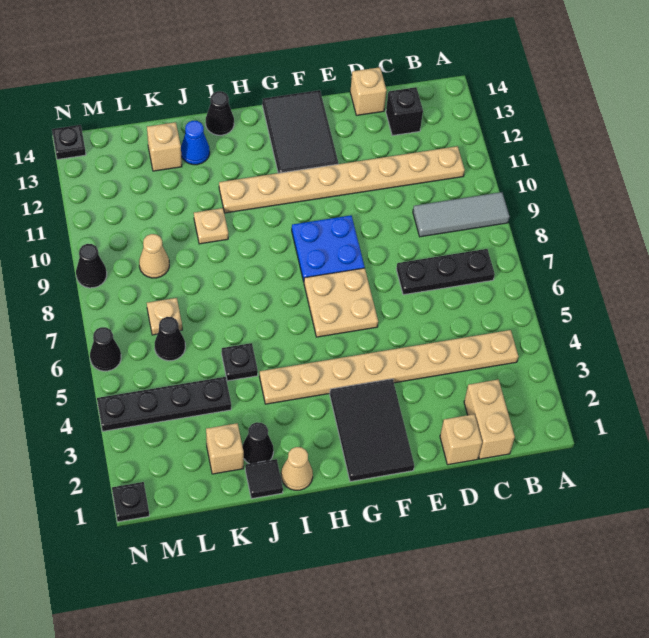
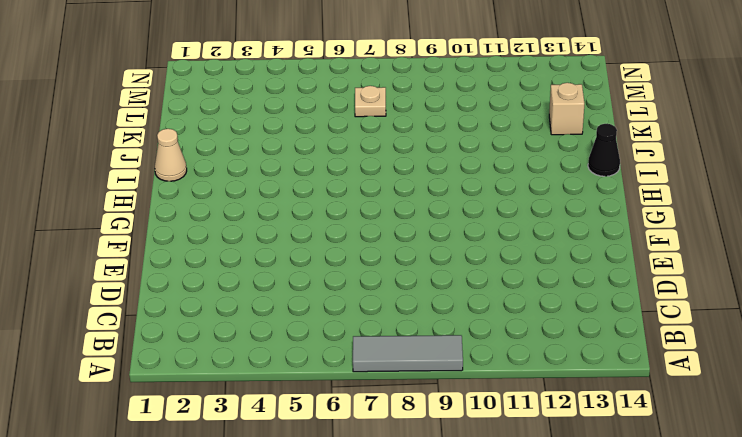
grey tile A7:A9 level 1 -> grey tile A9:C9 level 1
none -> tan plate B4:I4 level 1
none -> black plate B7:D7 level 1
none -> tan plate B11:I11 level 1

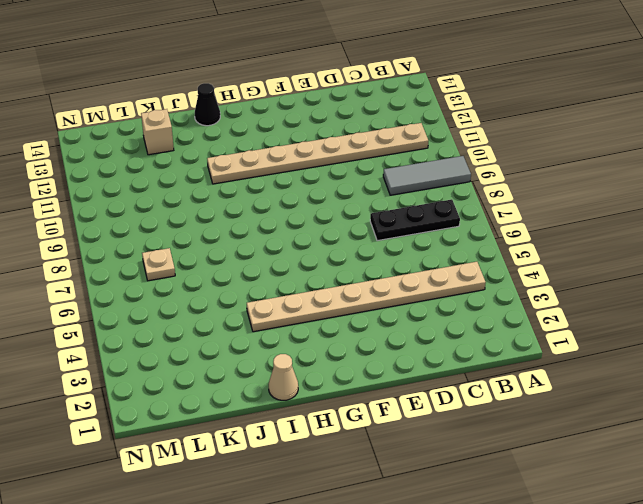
none -> tan brick C1:C2 level 1
none -> black brick C13 level 1
none -> tan brick D1 level 1

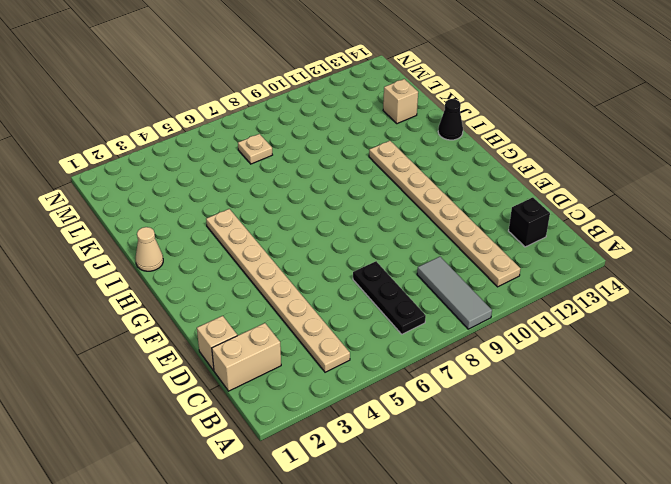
none -> tan brick D14 level 1
none -> black tile F1:G3 level 1
none -> tan plate F6:G7 level 1

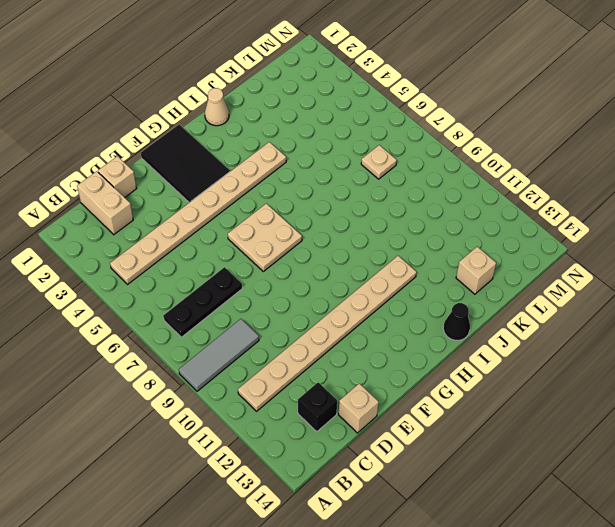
none -> blue plate F8:G9 level 1
none -> black tile F12:G14 level 1
none -> black tile J1 level 1

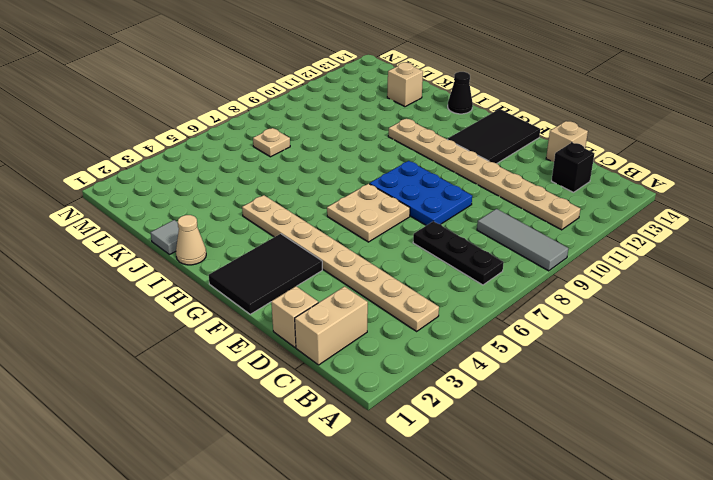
blue plate E8:G9 level 1 -> blue plate F8:G9 level 1
grey tile J1 level 1 -> black tile J1 level 1
none -> black cone J2 level 1
none -> black plate J5 level 1
none -> tan plate J10 level 1

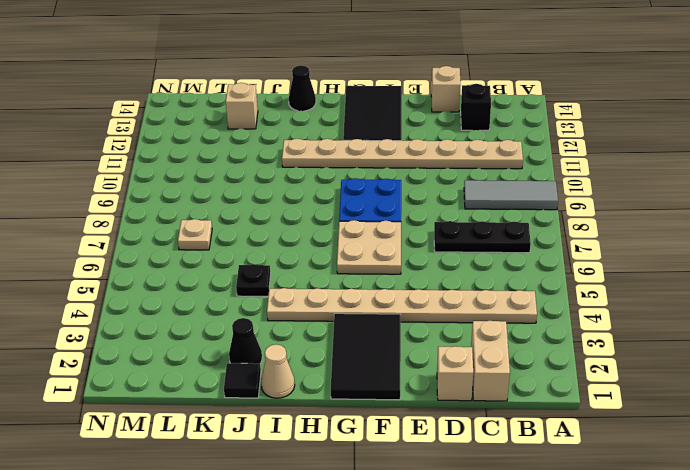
none -> tan plate J10 level 1
none -> blue cone J13 level 1
none -> tan brick K2 level 1

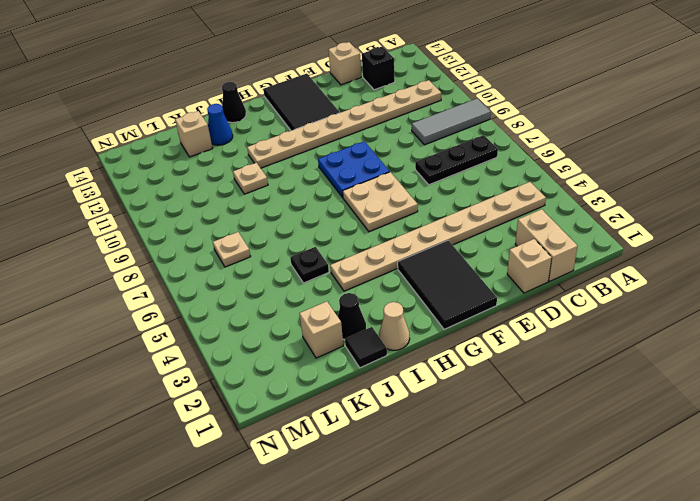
none -> black plate K4:N4 level 1
none -> black cone L6 level 1
none -> tan cone L9 level 1

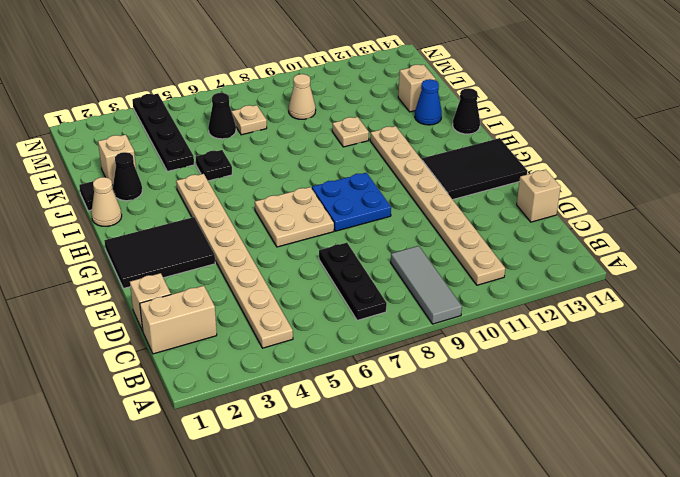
none -> black brick C13 level 1
none -> black plate N1 level 1
none -> black cone N6 level 1

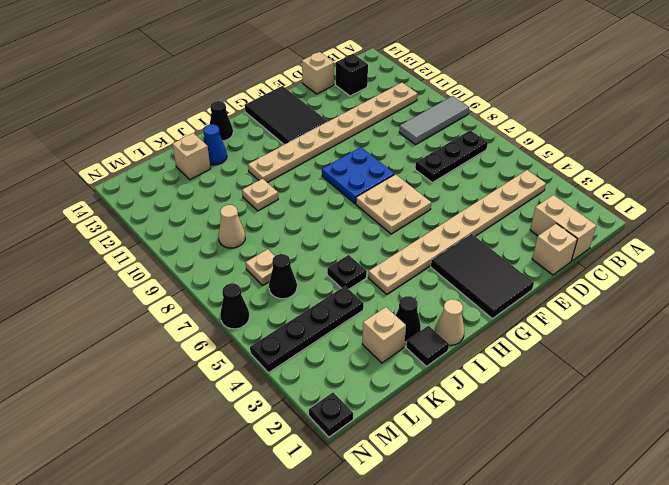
none -> black cone N9 level 1
none -> black plate N14 level 1

